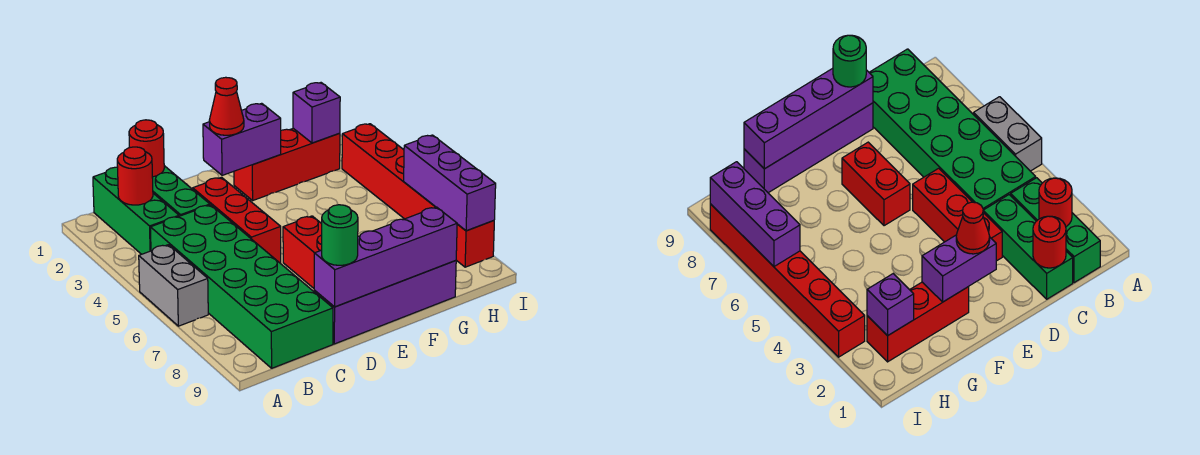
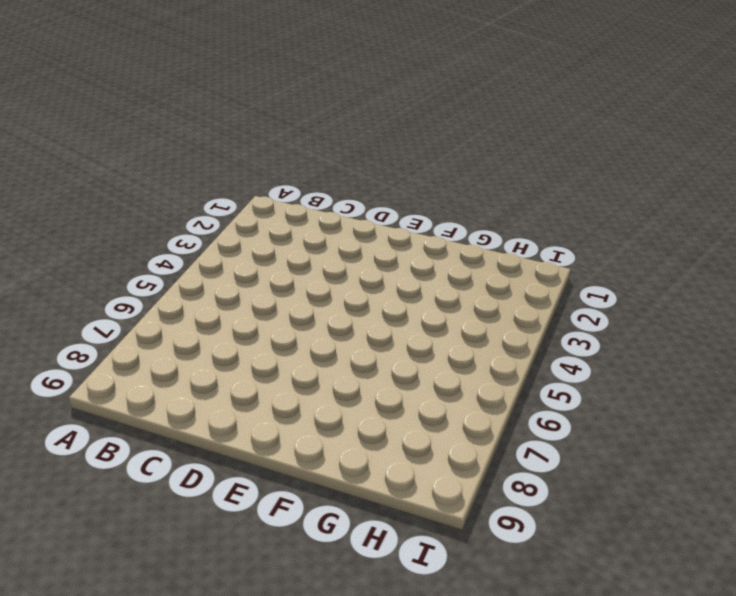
none -> grey brick A5:A6 level 1
none -> green brick B1:B3 level 1
none -> green brick B4:C9 level 1

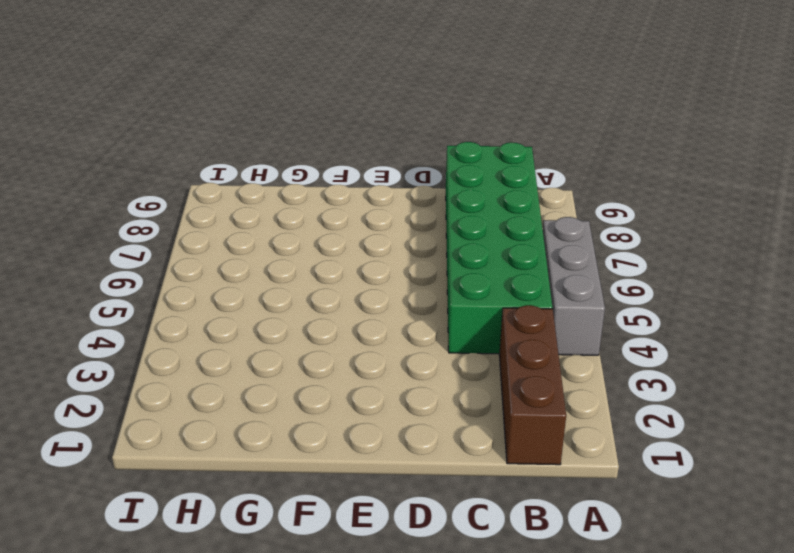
grey brick A4:A6 level 1 -> grey brick A5:A6 level 1
brown brick B1:B3 level 1 -> green brick B1:B3 level 1
none -> green brick C1:C3 level 1
none -> red brick D3:D5 level 1
none -> purple brick D9:G9 level 1

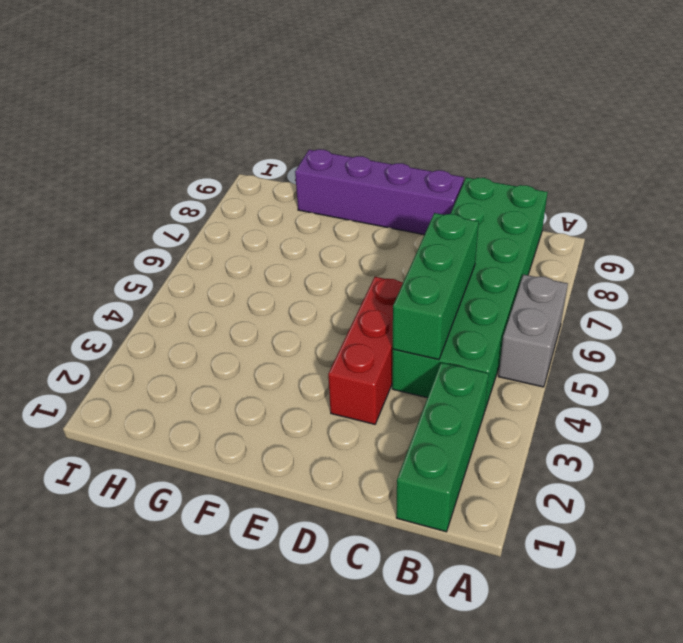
green brick C4:C6 level 2 -> green brick C1:C3 level 1
none -> red brick E6:E7 level 1
none -> red brick F2:H2 level 1
none -> red brick I3:I8 level 1

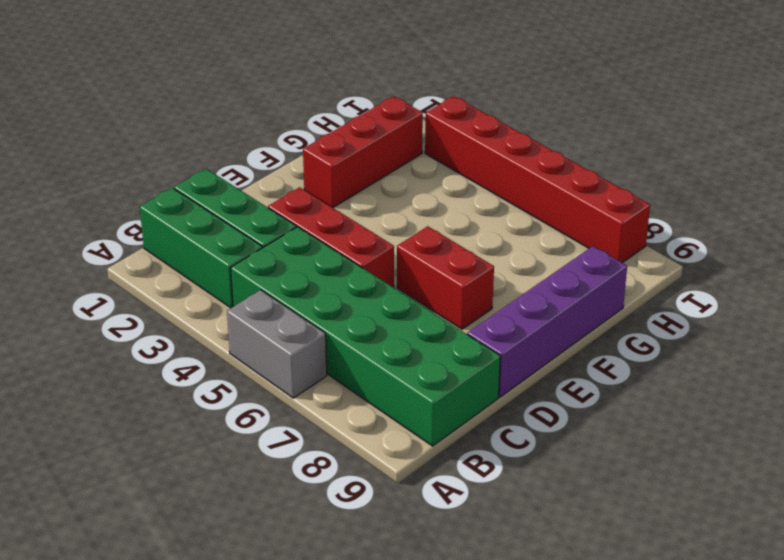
none -> red round brick B2 level 2
none -> red round brick C1 level 2
none -> purple brick D9:G9 level 2

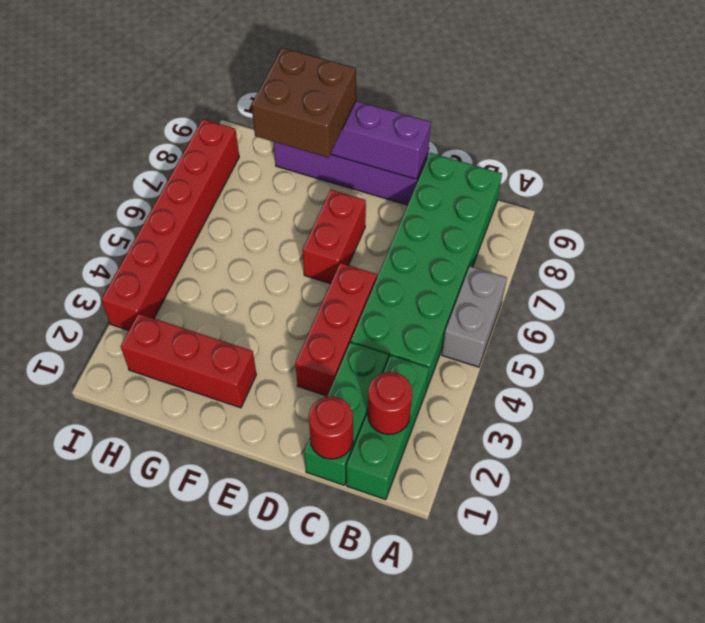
brown brick F8:G9 level 3 -> none
none -> purple brick E2:F2 level 2
none -> purple brick H2 level 2
none -> purple brick I6:I8 level 2

